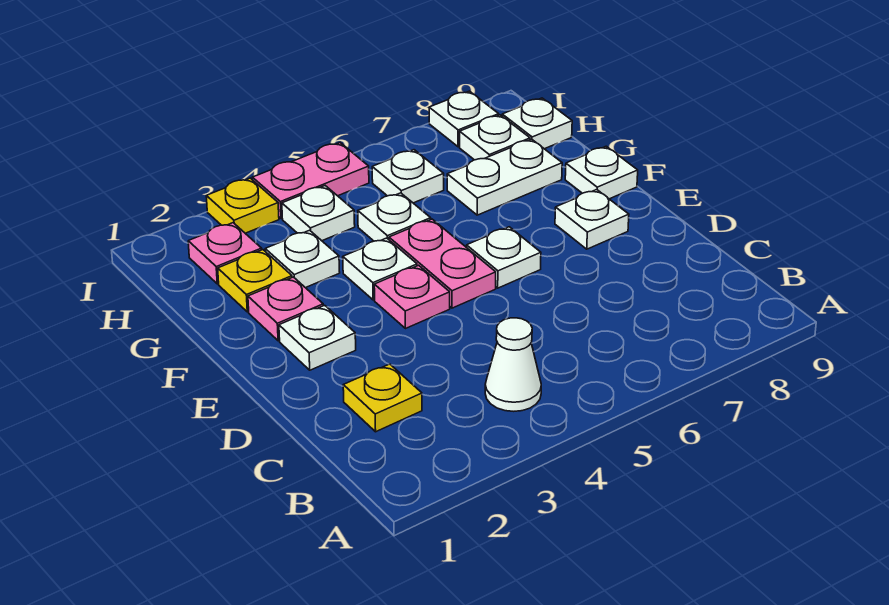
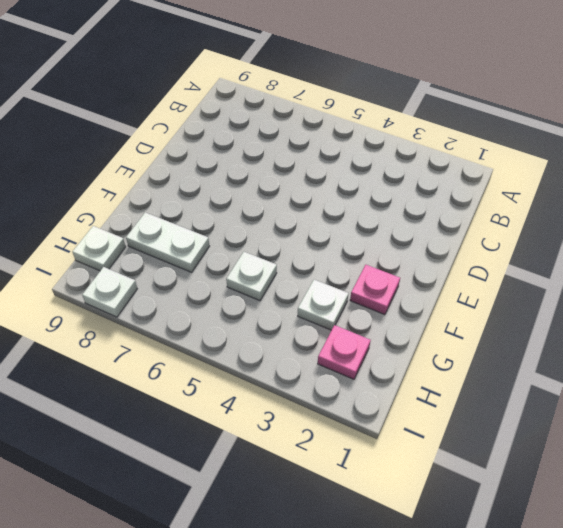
none -> white cone B4 level 1
none -> yellow plate C2 level 1
none -> white plate E2 level 1

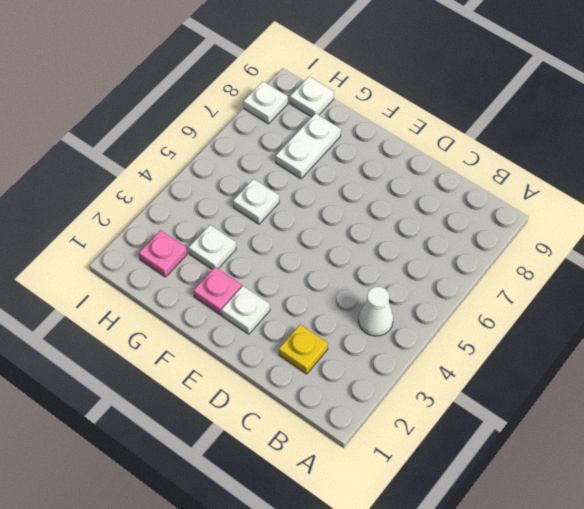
none -> pink plate E4 level 1
none -> pink plate E5:F5 level 1
none -> white plate E6 level 1

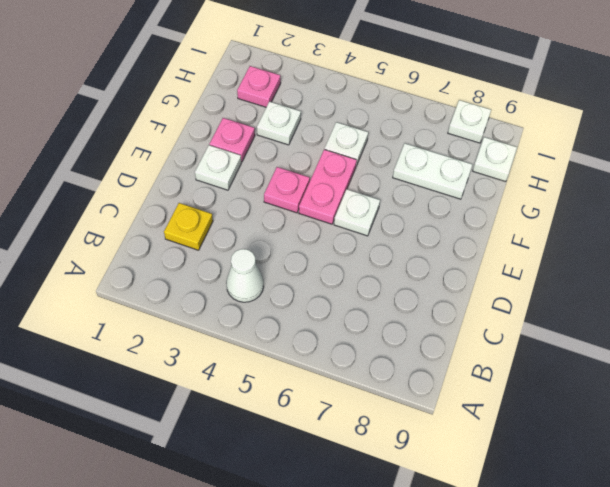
none -> white plate E8 level 1
none -> white plate F4 level 1
none -> white plate F9 level 1

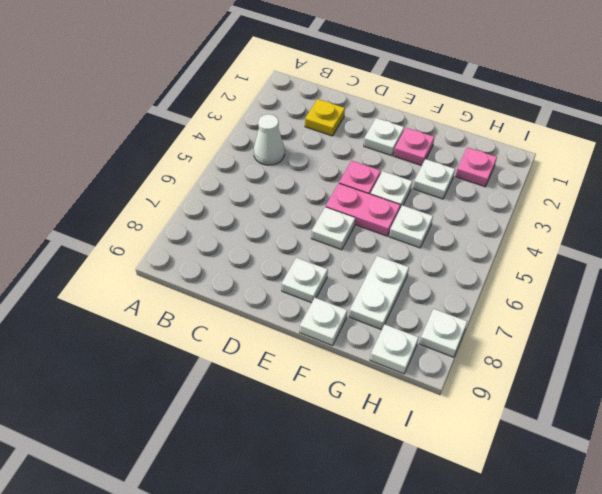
none -> yellow plate G2 level 1
none -> white plate H4 level 1
none -> white plate H6 level 1

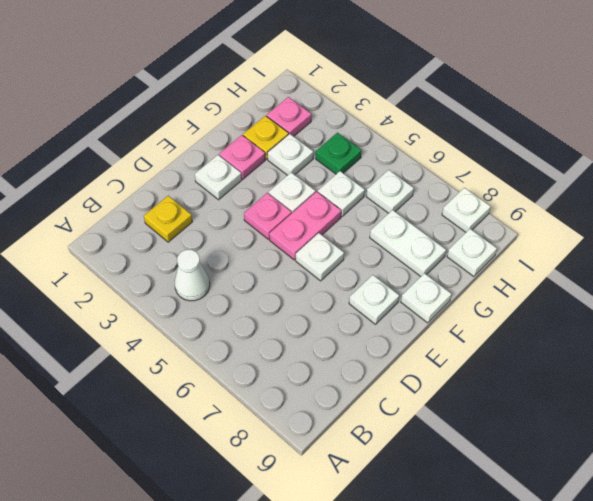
green plate H4 level 1 -> white plate H4 level 1
none -> white plate H8 level 1
none -> yellow plate I3 level 1
none -> pink plate I4:I5 level 1

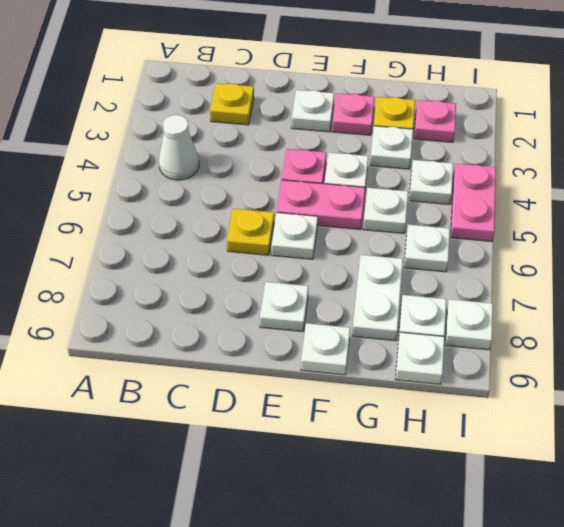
yellow plate D6 level 1 -> yellow plate I3 level 1

